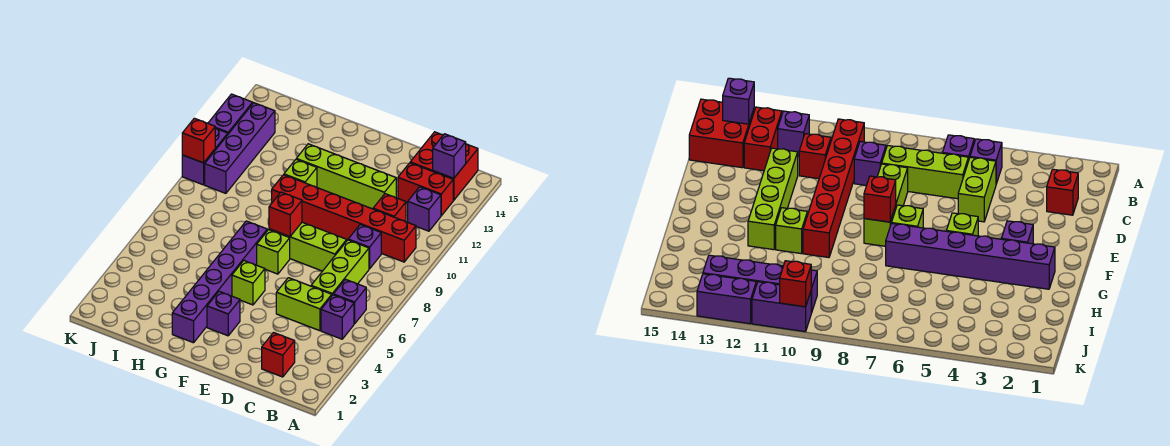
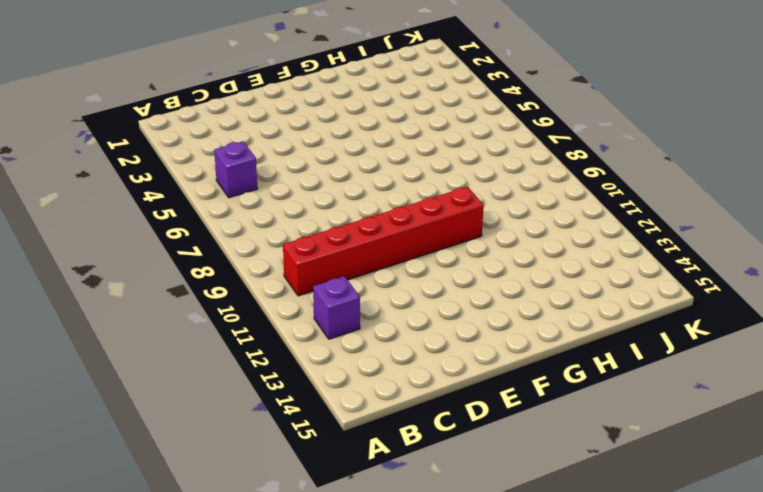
none -> purple brick B6 level 1
none -> red brick B13:C13 level 1
none -> red brick B14:C15 level 1

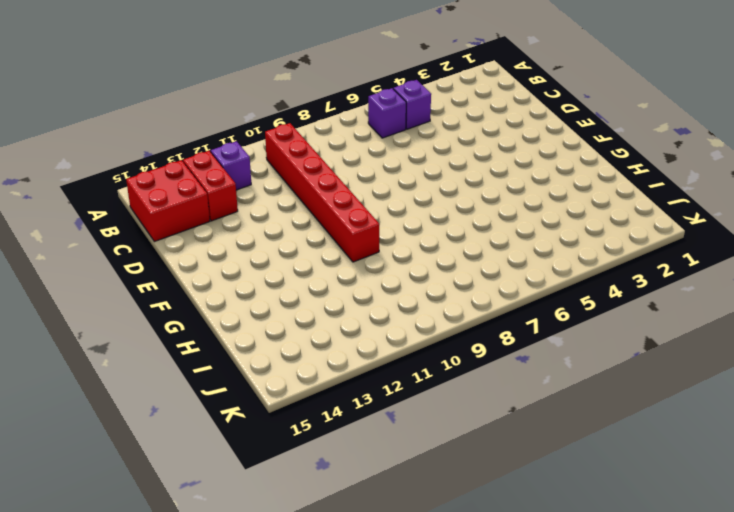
none -> red brick C2 level 1
none -> lime brick C5:D5 level 1
none -> lime brick C6:C8 level 1

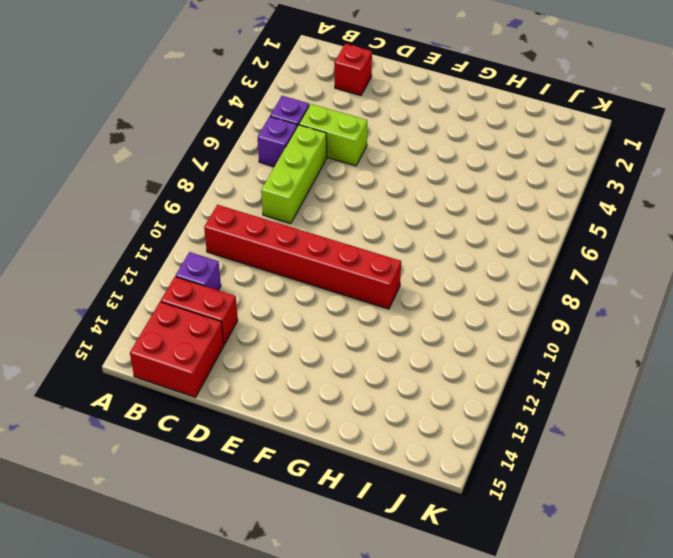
none -> purple brick C9 level 1
none -> red brick C11 level 1
none -> lime brick D8:F8 level 1

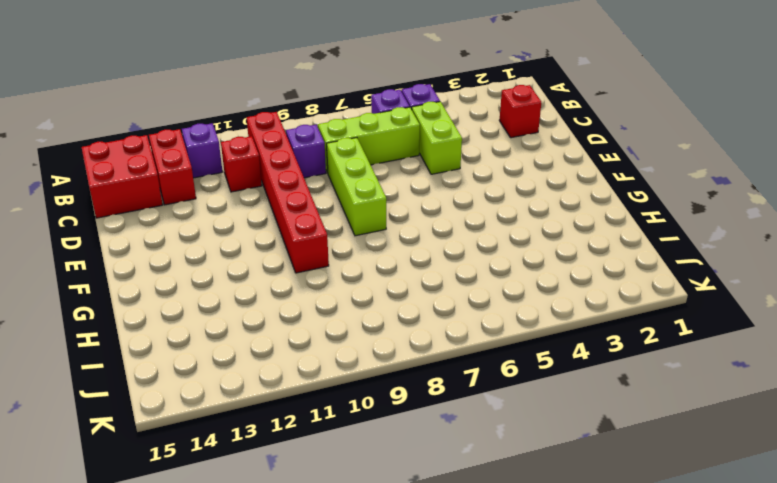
none -> lime brick D12:G12 level 1
none -> purple brick F3 level 1
none -> lime brick F5 level 1

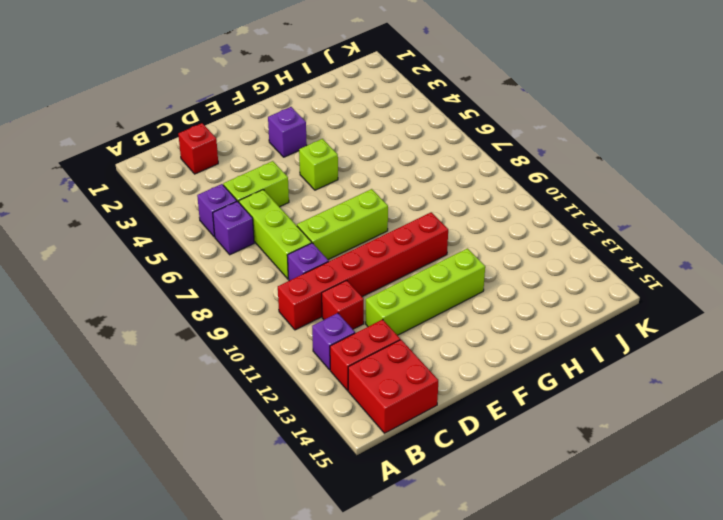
none -> lime brick F7 level 1
none -> purple brick G2:G7 level 1
none -> lime brick G11 level 1

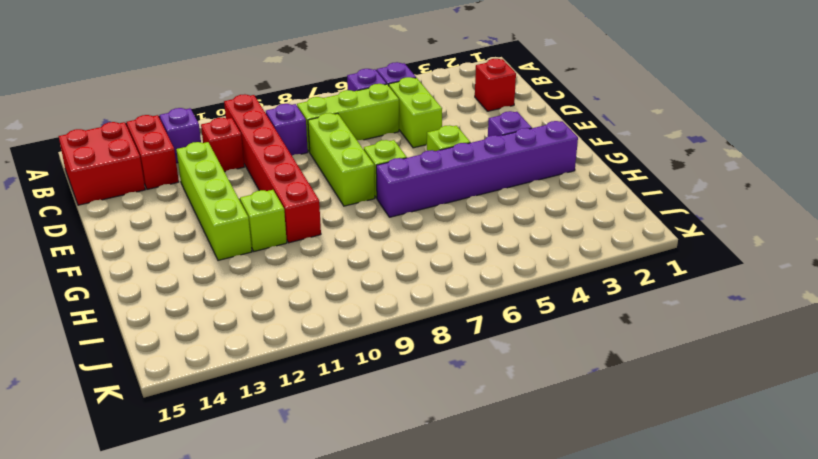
none -> purple brick J10:J13 level 1
none -> purple brick K10:K11 level 1
none -> purple brick K12:K13 level 1

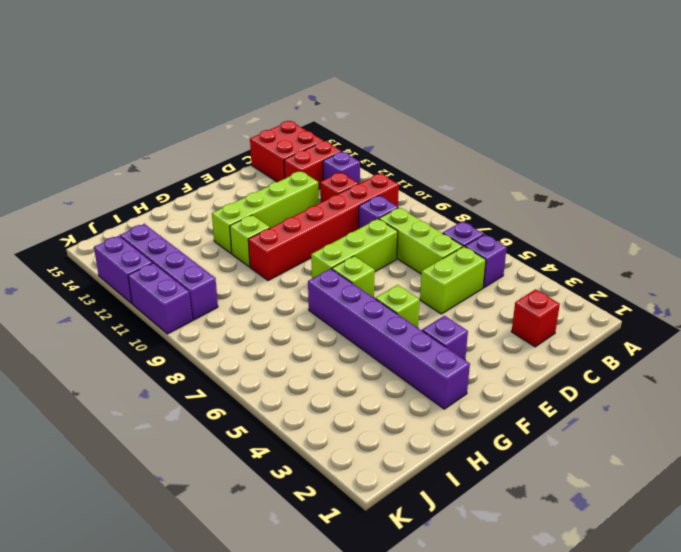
none -> purple brick B14 level 2
none -> red brick F8 level 2
none -> red brick K10 level 2

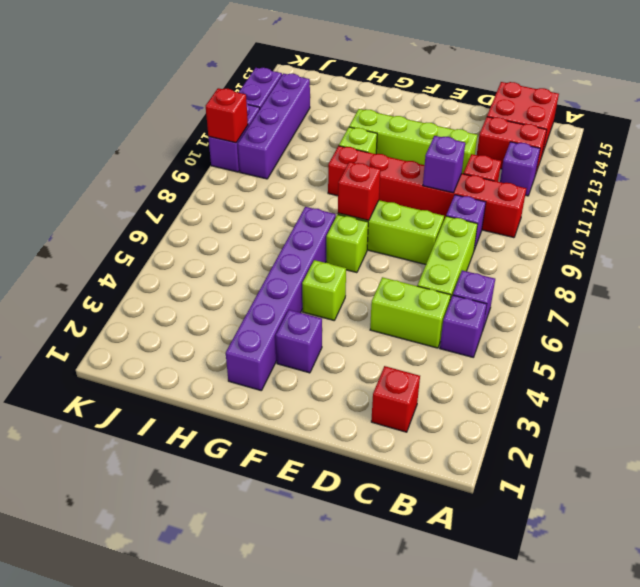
purple brick D10 level 2 -> purple brick B14 level 2

